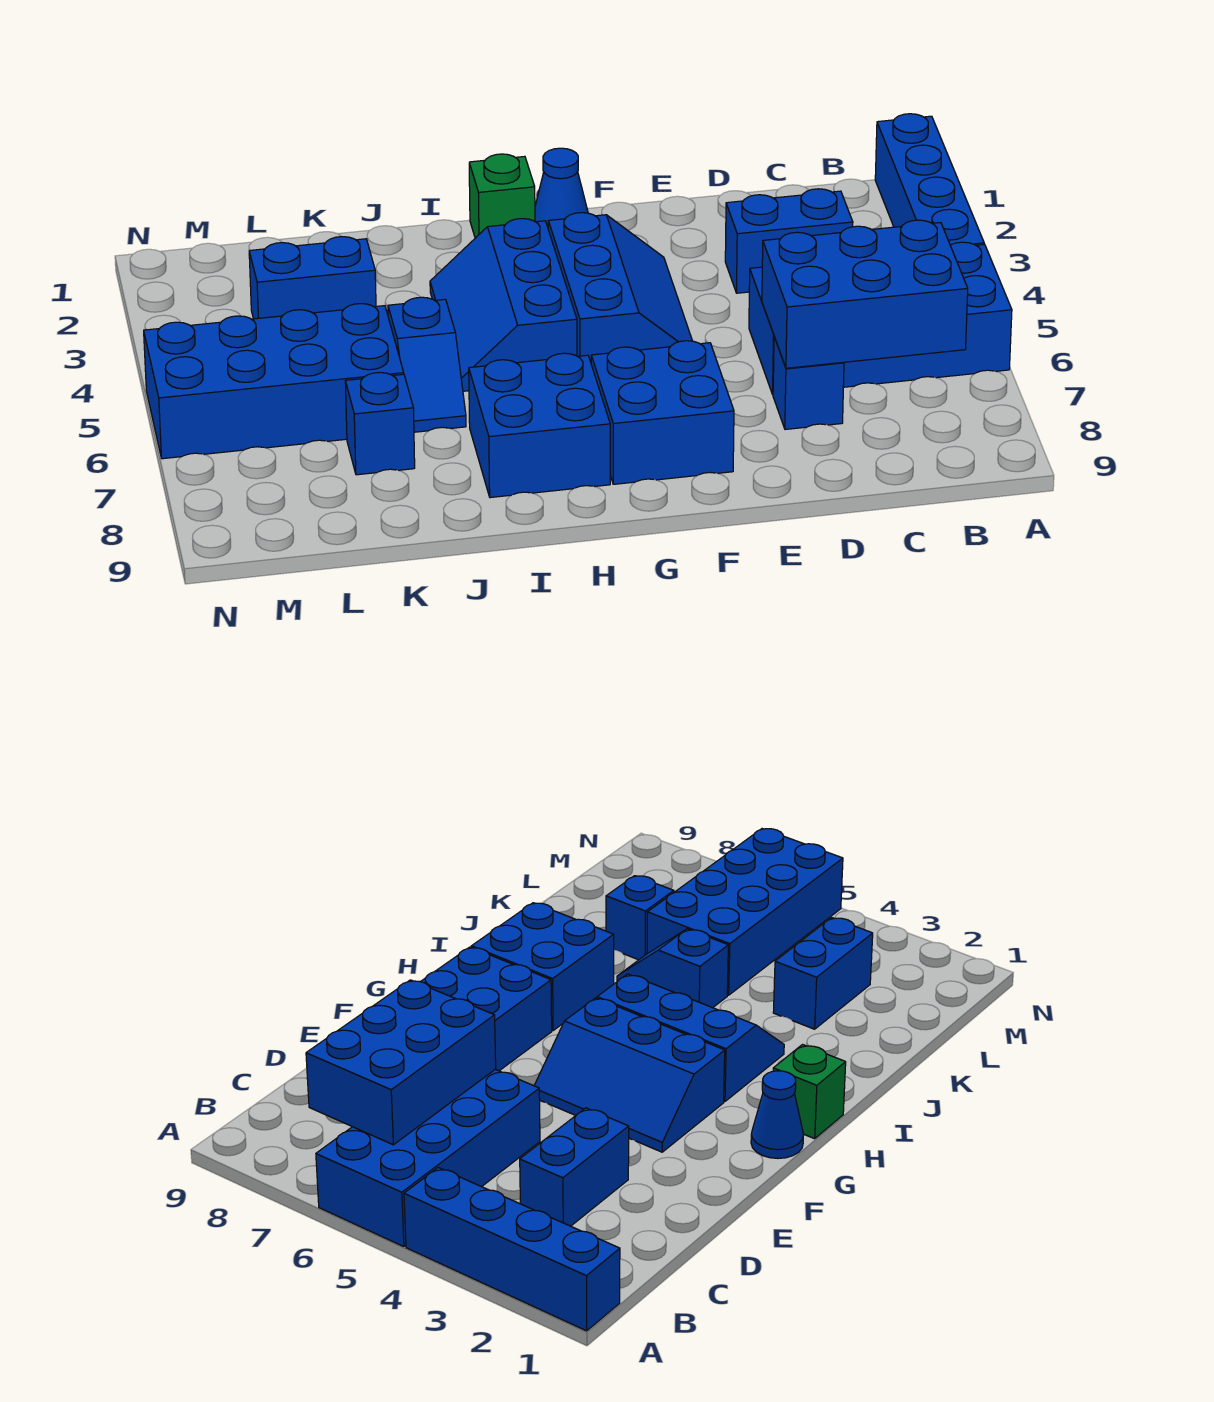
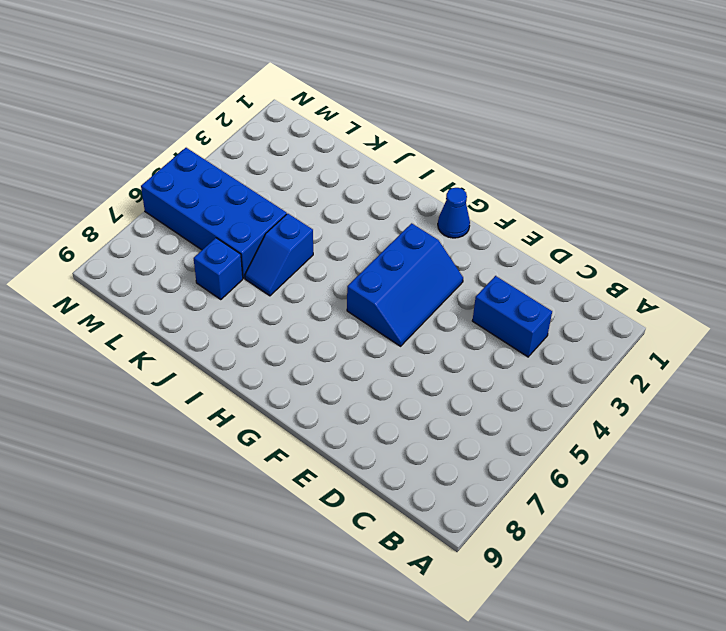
none -> blue brick A1:A4 level 1
none -> blue brick A5:D6 level 1
none -> blue brick D7 level 1

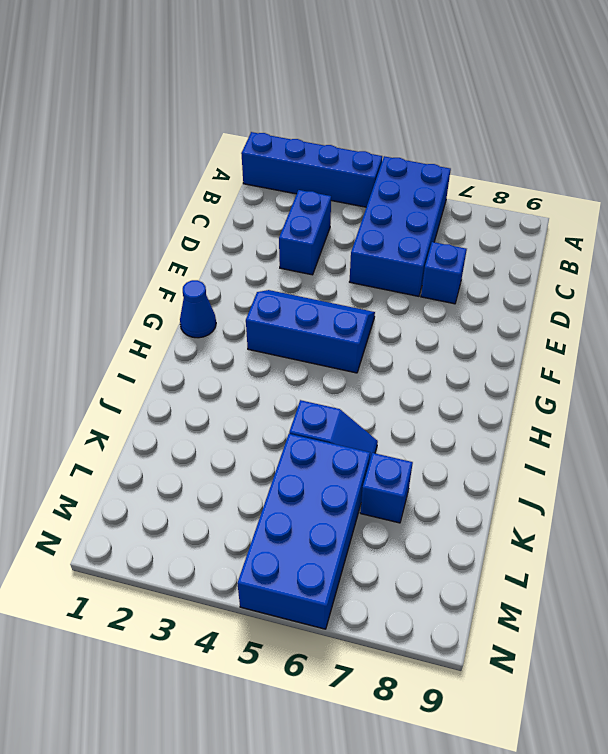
none -> blue brick F7:G8 level 1
none -> green brick H1 level 1
none -> blue slope H3:I5 level 1 top H

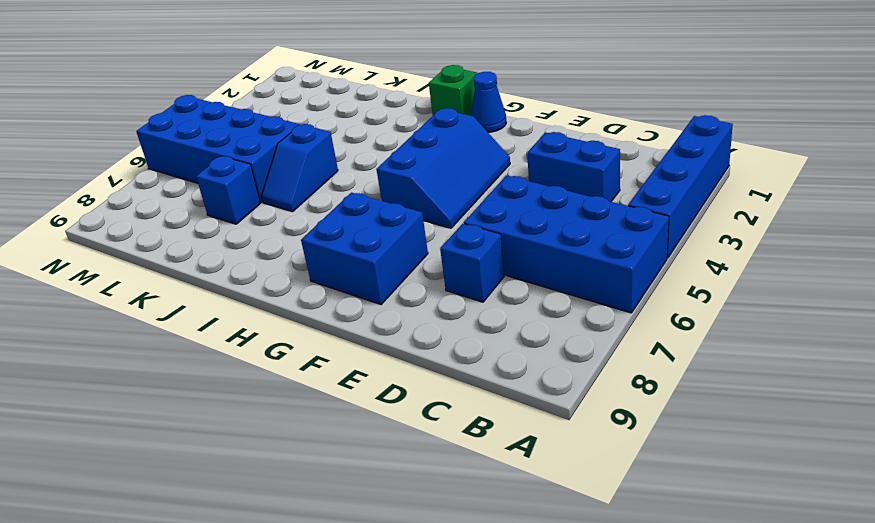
none -> blue slope H3:I5 level 1 top H
none -> blue brick H7:I8 level 1
none -> blue brick K3:L3 level 1

